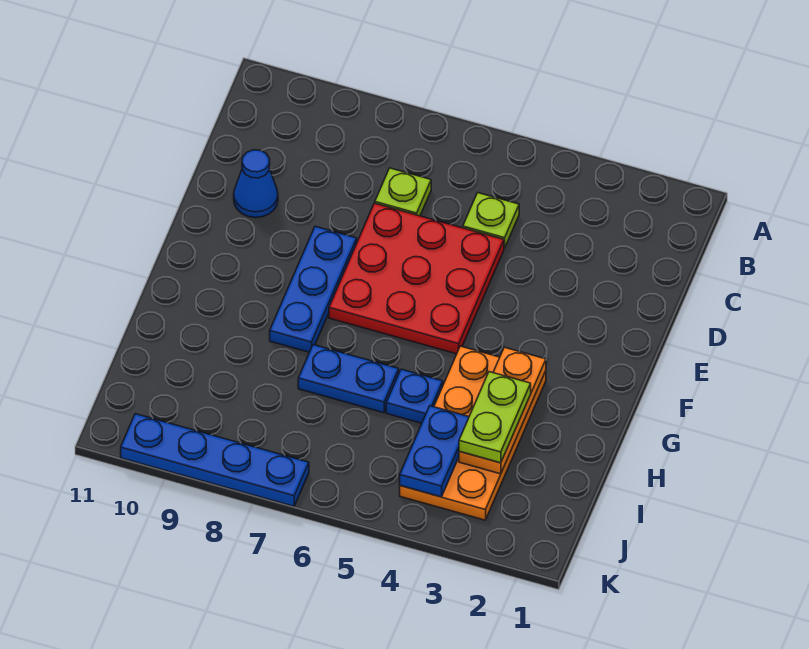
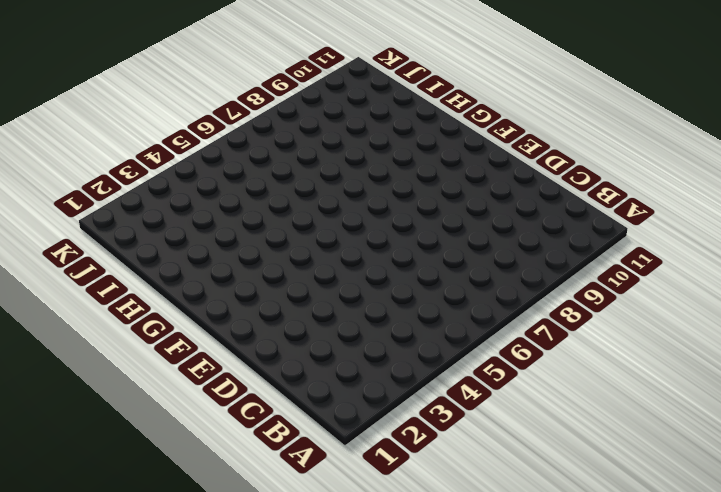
none -> lime plate C5 level 1
none -> lime plate C7 level 1
none -> red plate D5:F7 level 1

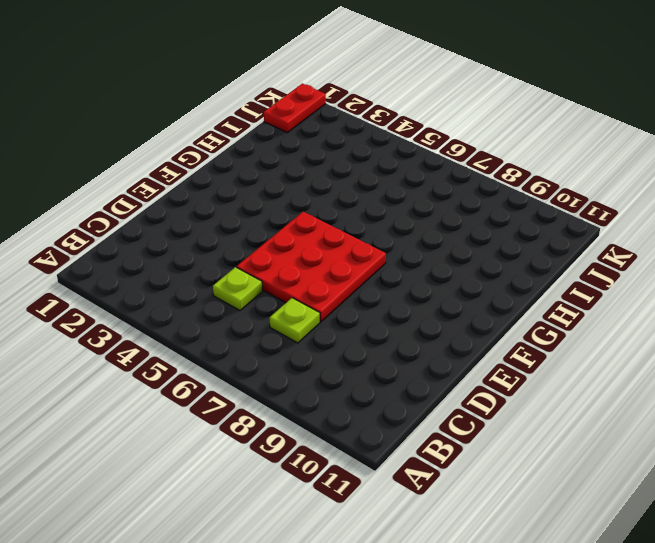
red plate J1:K1 level 1 -> none
none -> blue cone D10 level 1
none -> blue plate E8:G8 level 1
none -> orange plate G3:J4 level 1

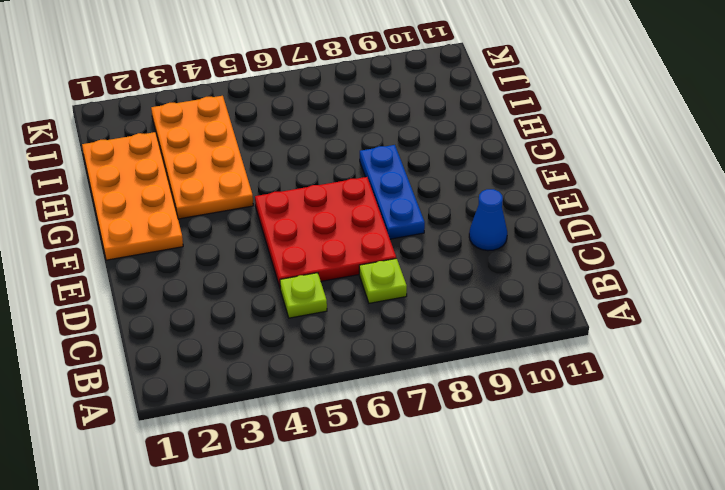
orange plate F1:I2 level 1 -> none
none -> blue plate H5 level 1
none -> blue plate H6:H7 level 1
none -> blue plate K7:K10 level 1

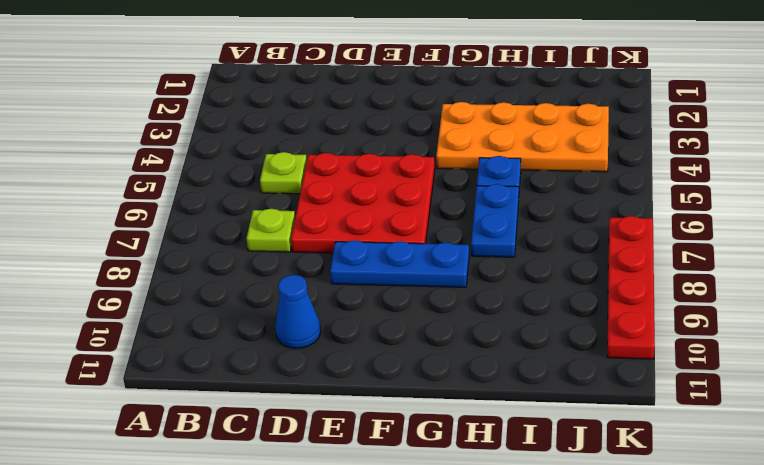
red plate K7:K10 level 1 -> blue plate K7:K10 level 1
none -> orange plate G3:I3 level 2
none -> blue plate I4:J4 level 2
none -> lime plate H3:I3 level 3

